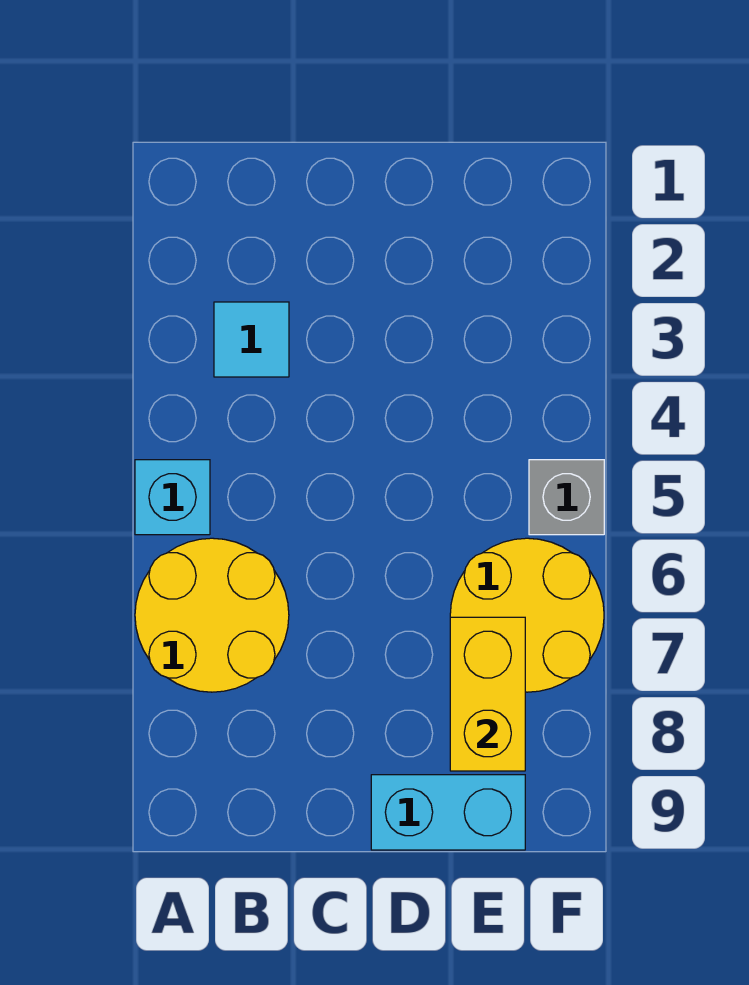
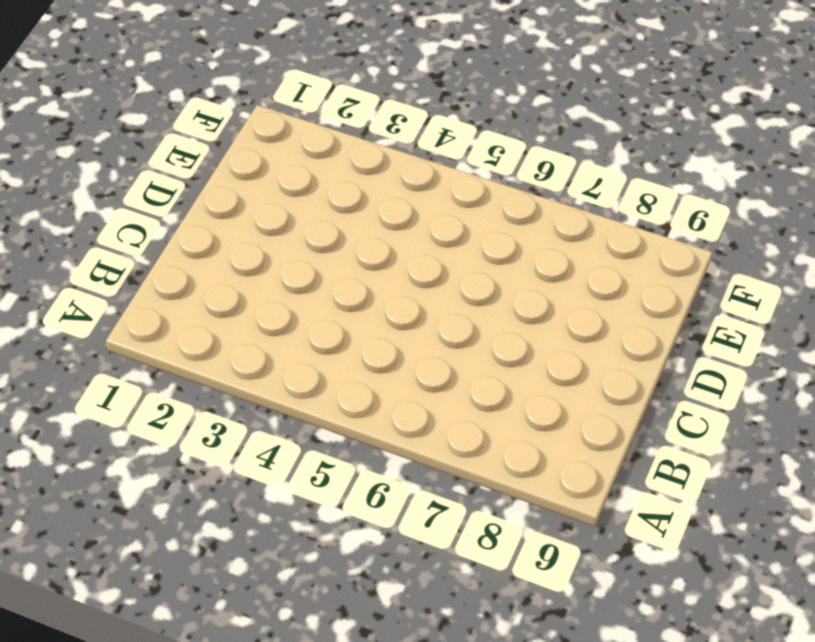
none -> cyan brick A5 level 1
none -> yellow round brick A6:B7 level 1

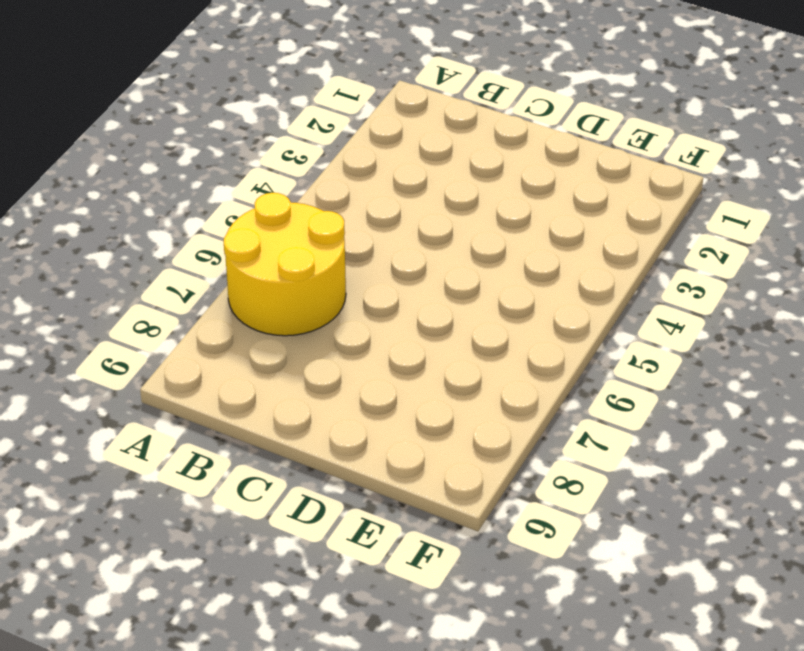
none -> cyan brick A5 level 1
none -> cyan tile B3 level 1

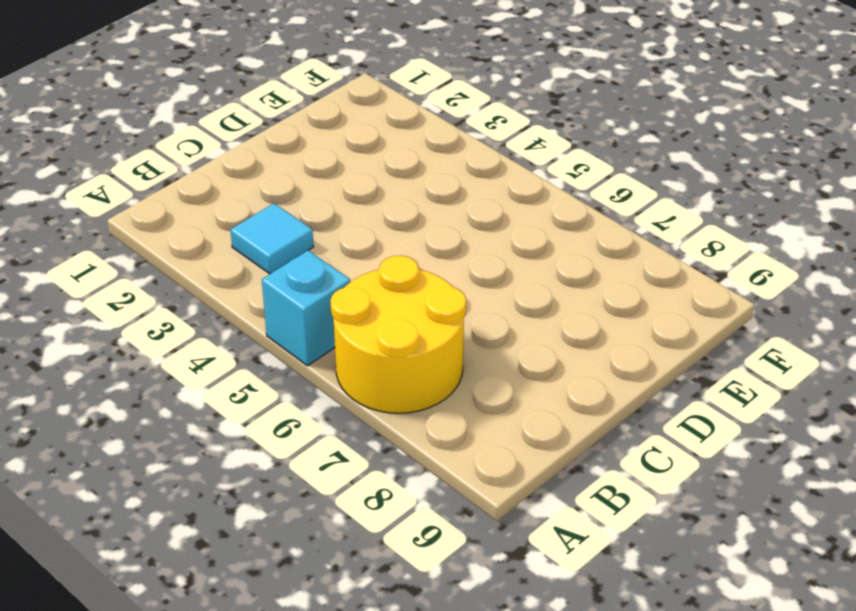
none -> cyan brick D9:E9 level 1
none -> yellow round brick E6:F7 level 1

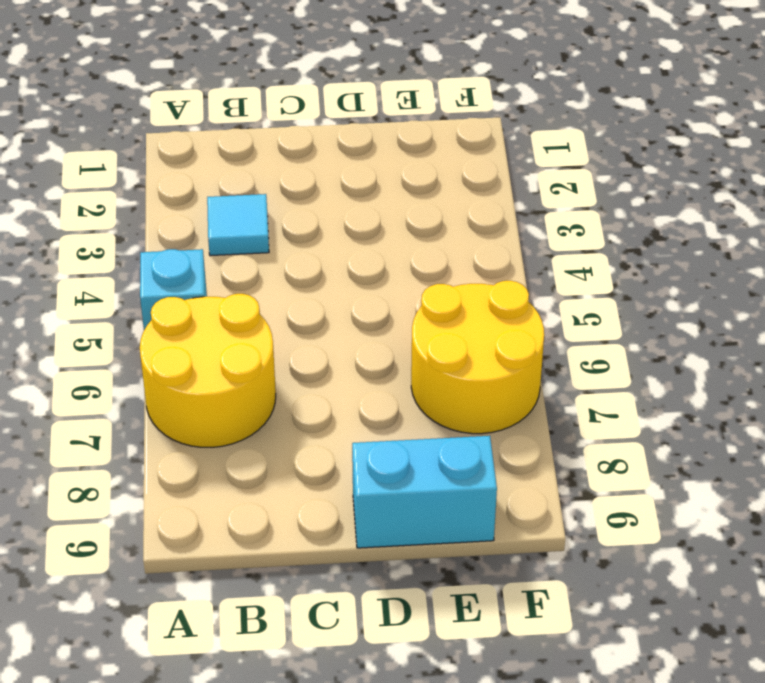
none -> grey brick F5 level 1
none -> yellow brick E7:E8 level 2

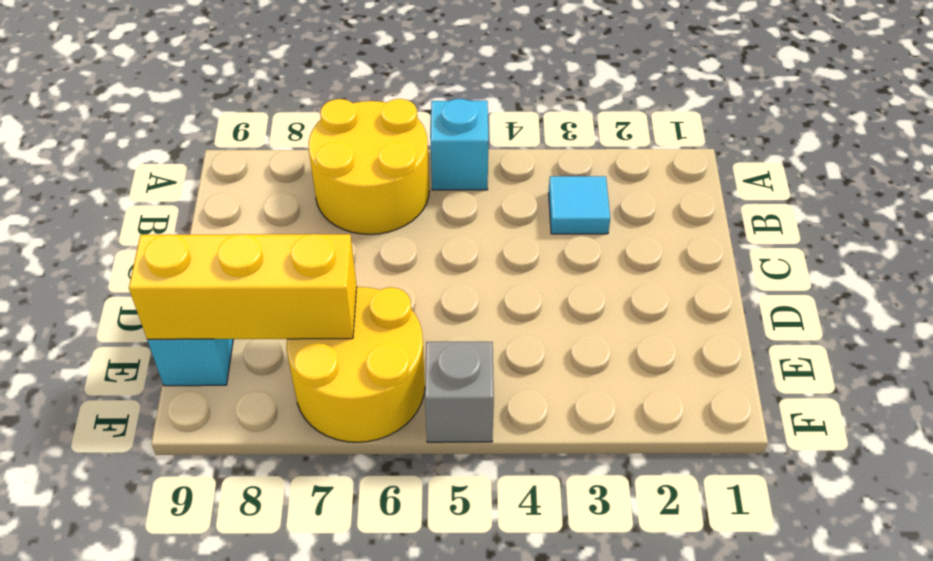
yellow brick E7:E9 level 2 -> yellow brick E7:E8 level 2

